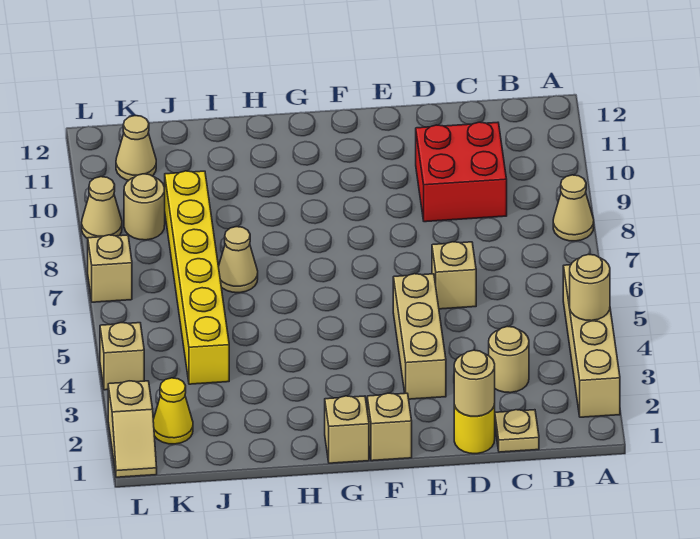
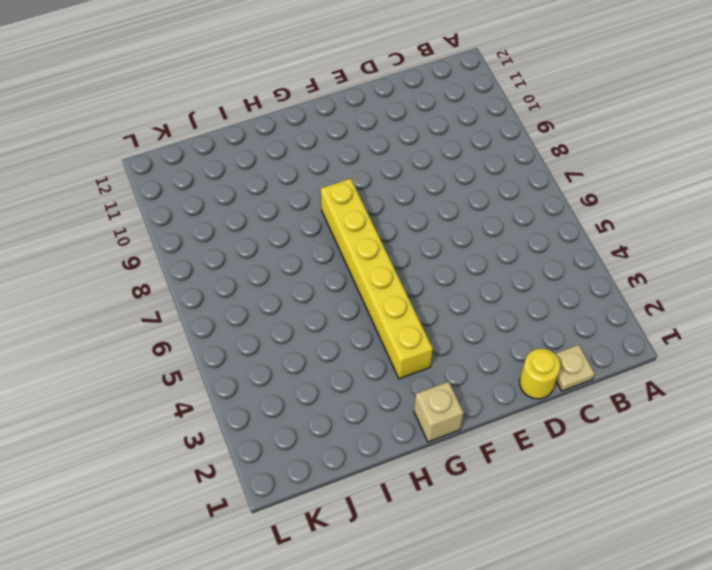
yellow brick G3:G8 level 1 -> yellow brick J4:J9 level 1
none -> tan brick A2:A5 level 1
none -> tan cone A8 level 1
none -> tan round brick C3 level 1

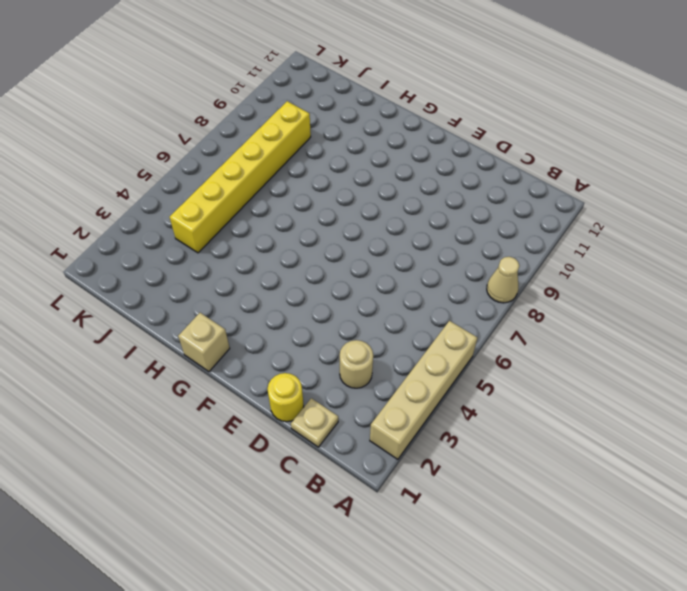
none -> red brick C9:D10 level 1
none -> tan brick D6 level 1
none -> tan brick E3:E5 level 1

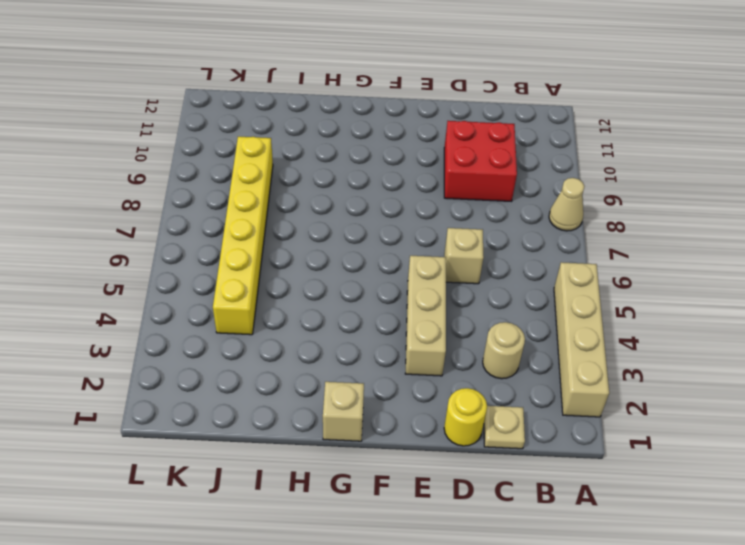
none -> tan brick F1 level 1
none -> tan cone I7 level 1
none -> yellow cone K2 level 1

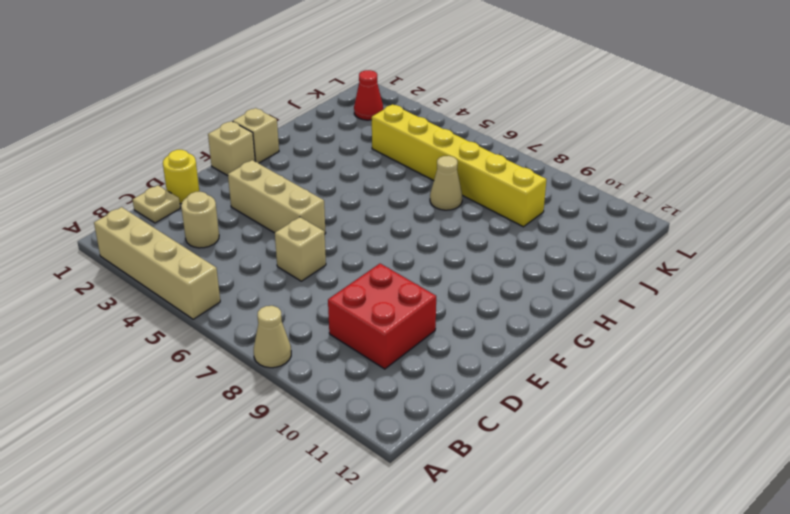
red cone K2 level 1 -> yellow cone K2 level 1
none -> tan round brick K9 level 1
none -> tan cone K11 level 1
none -> tan slope L1:L2 level 1 top 2

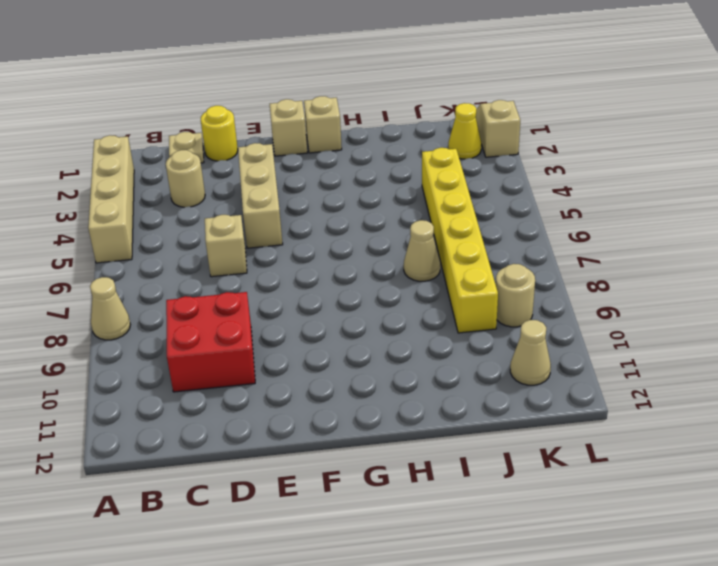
none -> tan brick L4 level 1
none -> tan brick L7 level 1
none -> tan cone L9 level 1

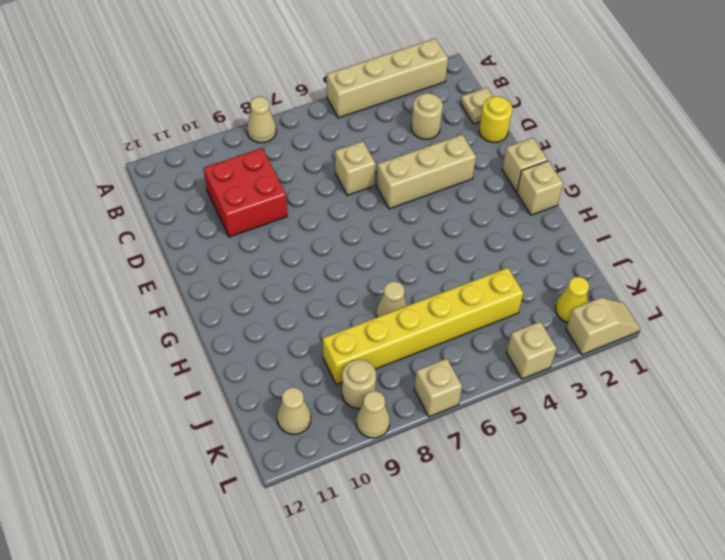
none -> tan round brick A4 level 2
none -> tan round brick D1 level 2

